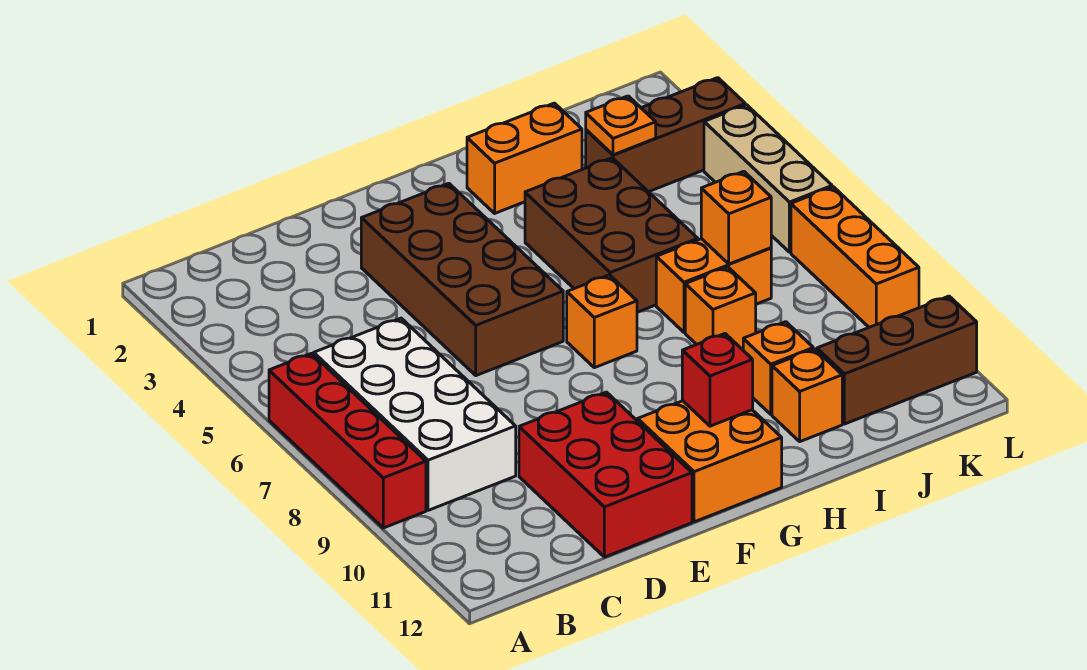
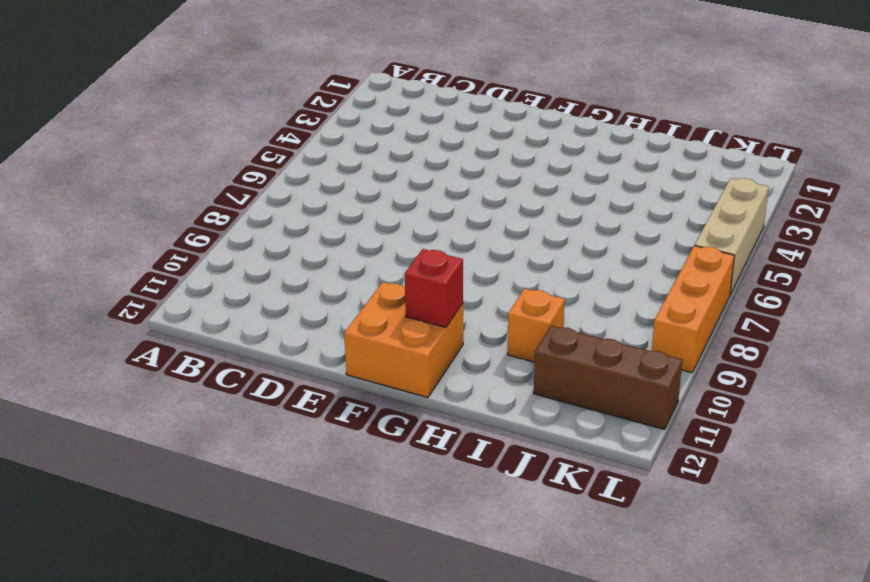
none -> red brick A6:A9 level 1
none -> white brick B6:C9 level 1
none -> red brick D10:E12 level 1

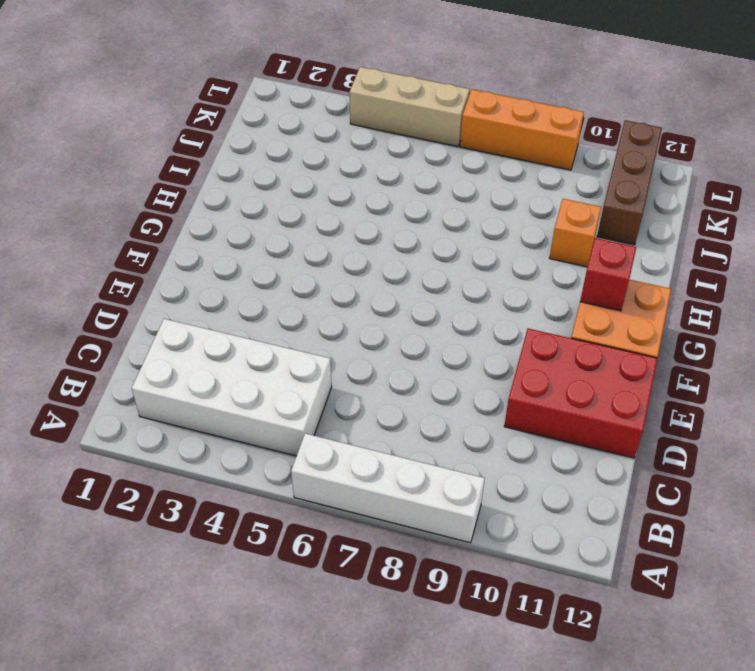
white brick A6:A9 level 1 -> red brick A6:A9 level 1
white brick B2:C5 level 1 -> white brick B6:C9 level 1
none -> brown brick E3:F6 level 1
none -> orange brick G7 level 1
none -> orange brick H2:I2 level 1

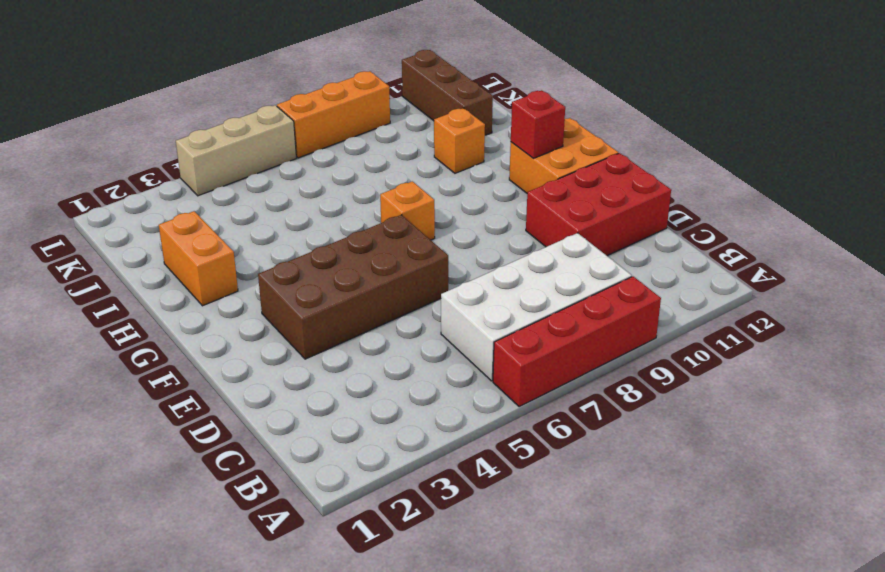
none -> brown brick H4:I6 level 1
none -> orange brick I7:J7 level 1
none -> orange brick I8 level 1

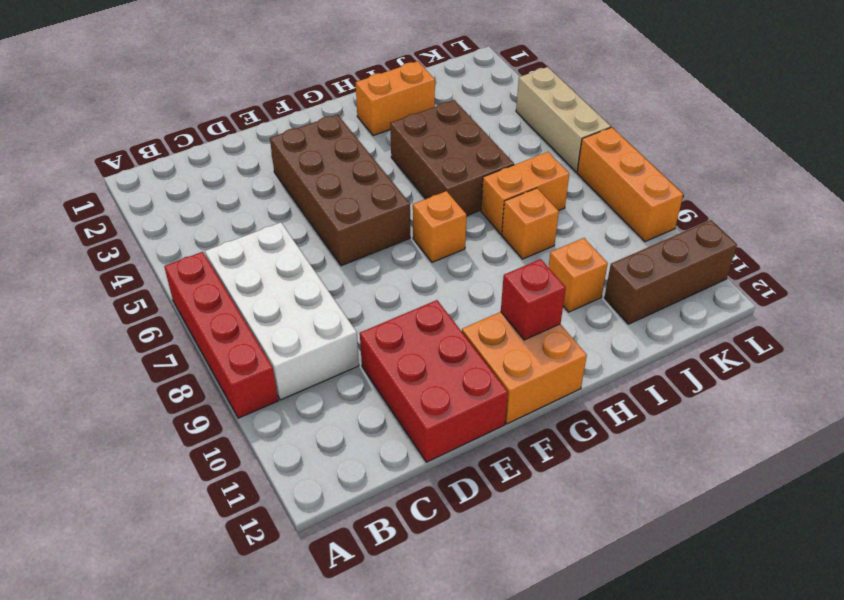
none -> orange brick I11 level 1
none -> brown brick J3:L3 level 1
none -> orange plate J3 level 2

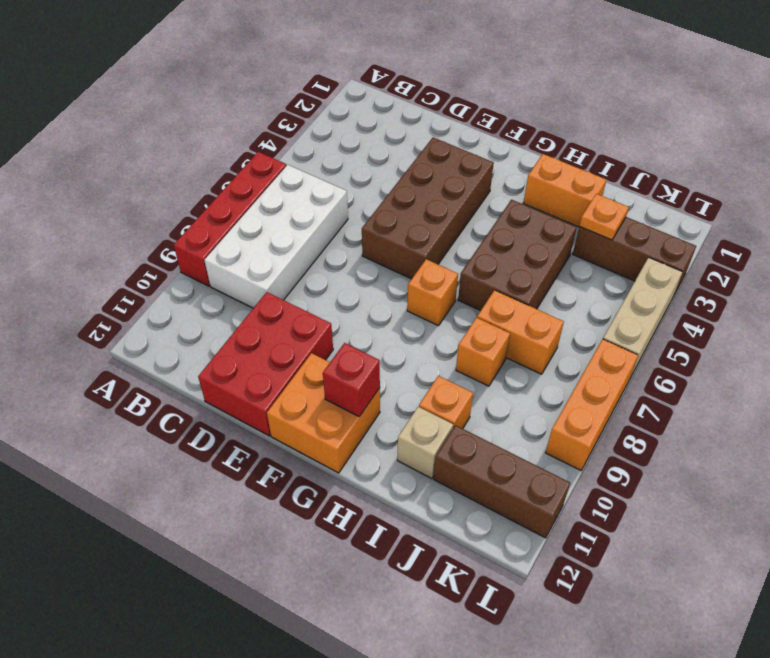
tan brick I11 level 1 -> orange brick I11 level 1
none -> orange brick J7 level 2

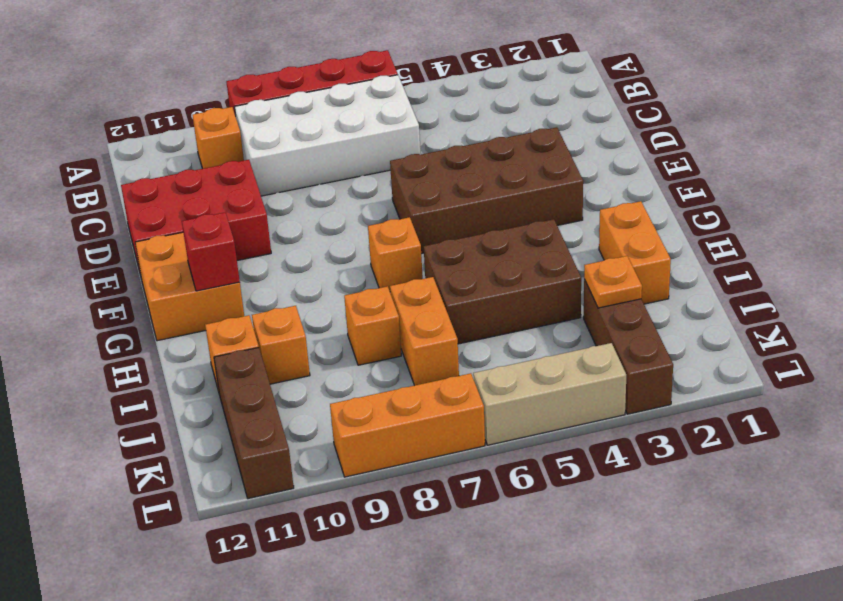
orange brick B10 level 1 -> orange brick J7 level 2

